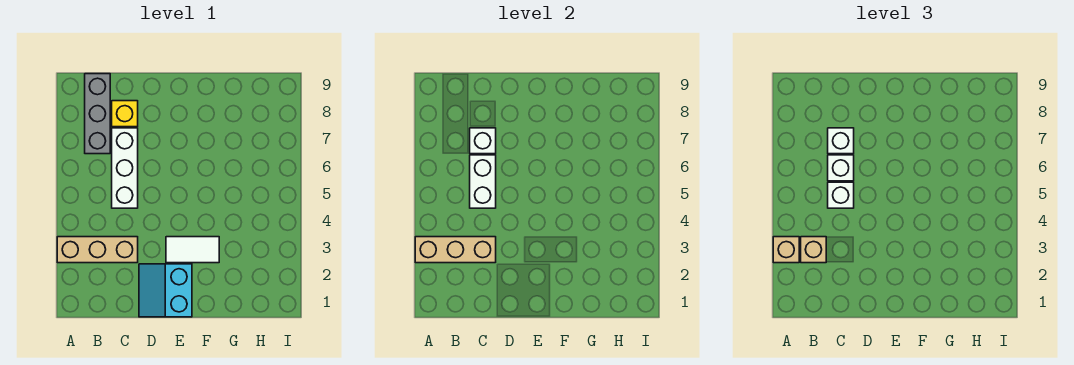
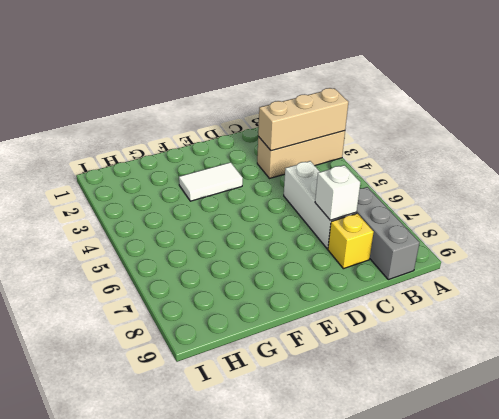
none -> cyan slope D1:E2 level 1 top E
none -> white brick C5:C6 level 2
none -> tan brick A3 level 3

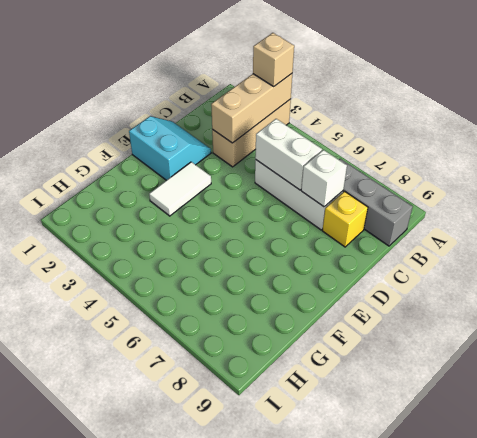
none -> tan brick B3 level 3
none -> white brick C5 level 3
none -> white brick C6 level 3

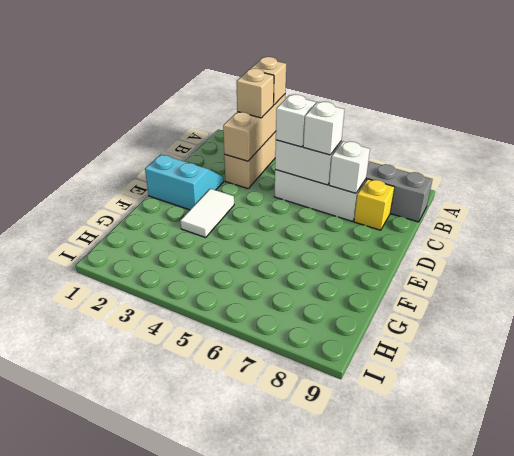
none -> white brick C7 level 3

